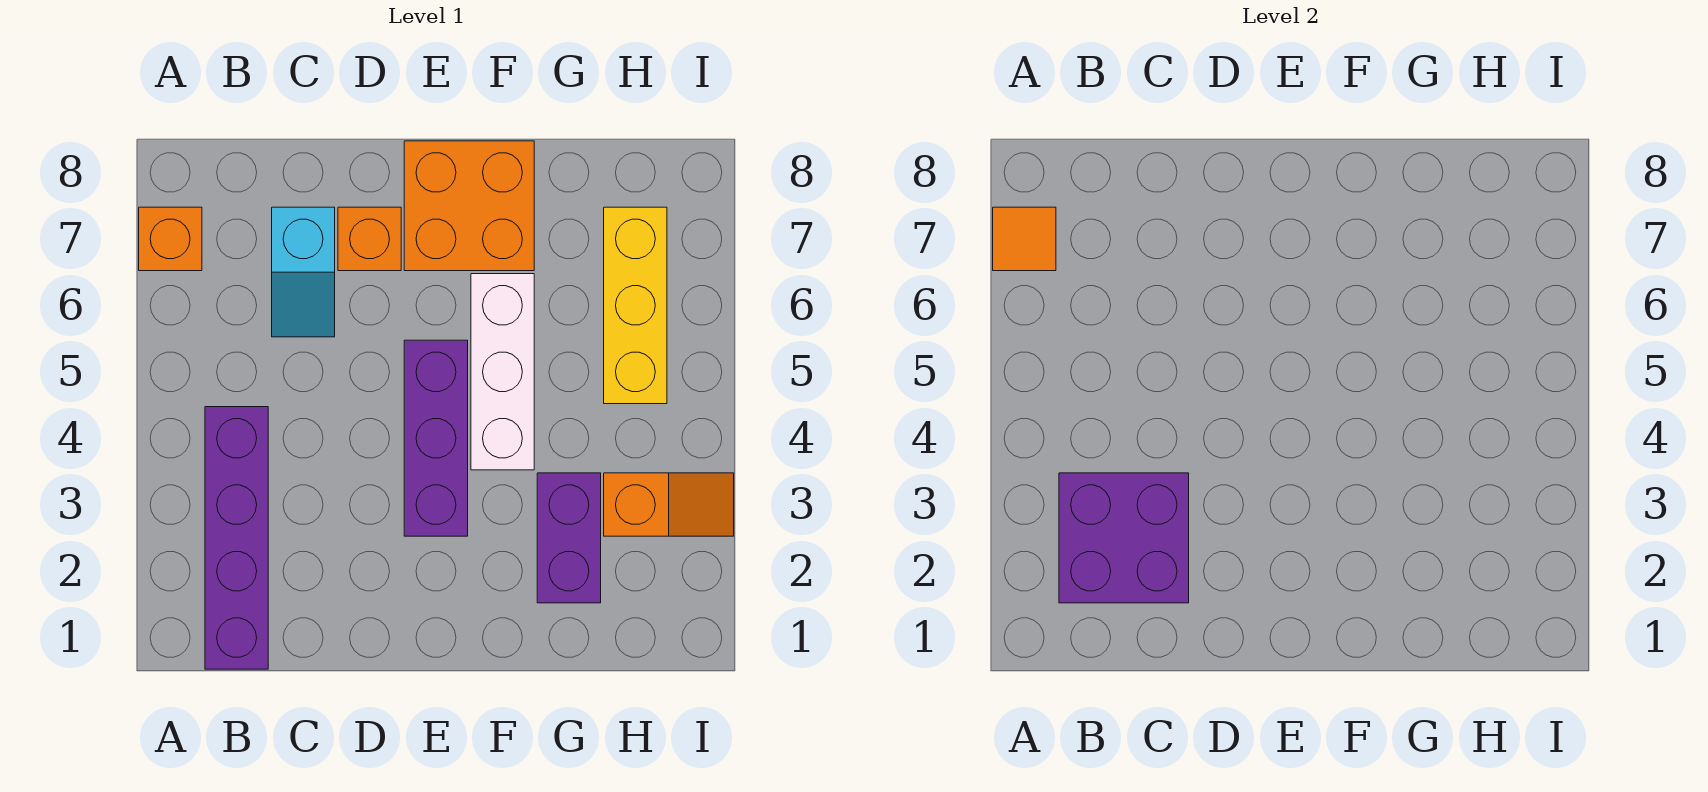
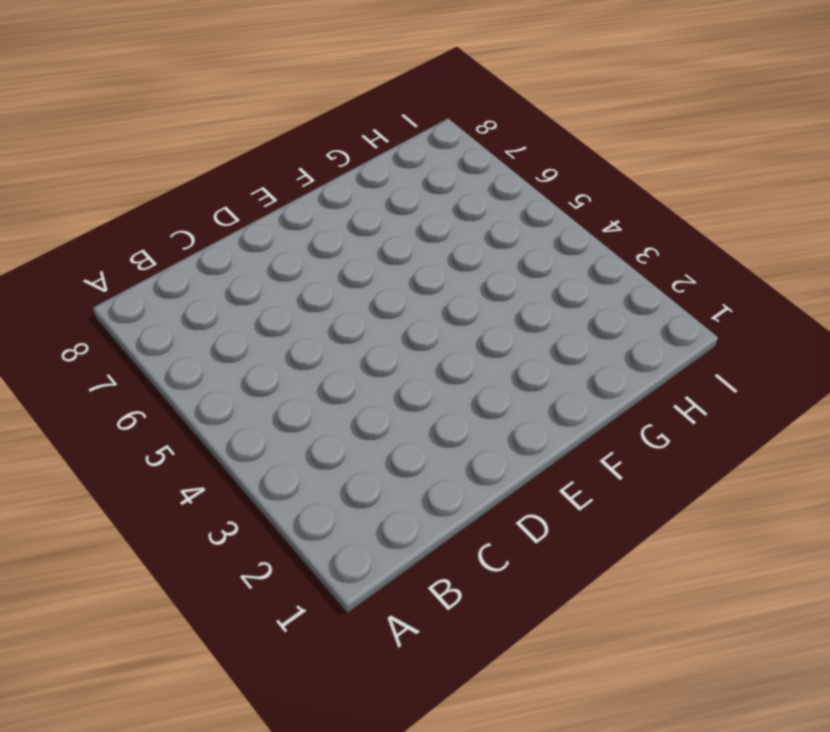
none -> orange brick A7 level 1
none -> purple brick B1:B4 level 1
none -> cyan slope C6:C7 level 1 top 7

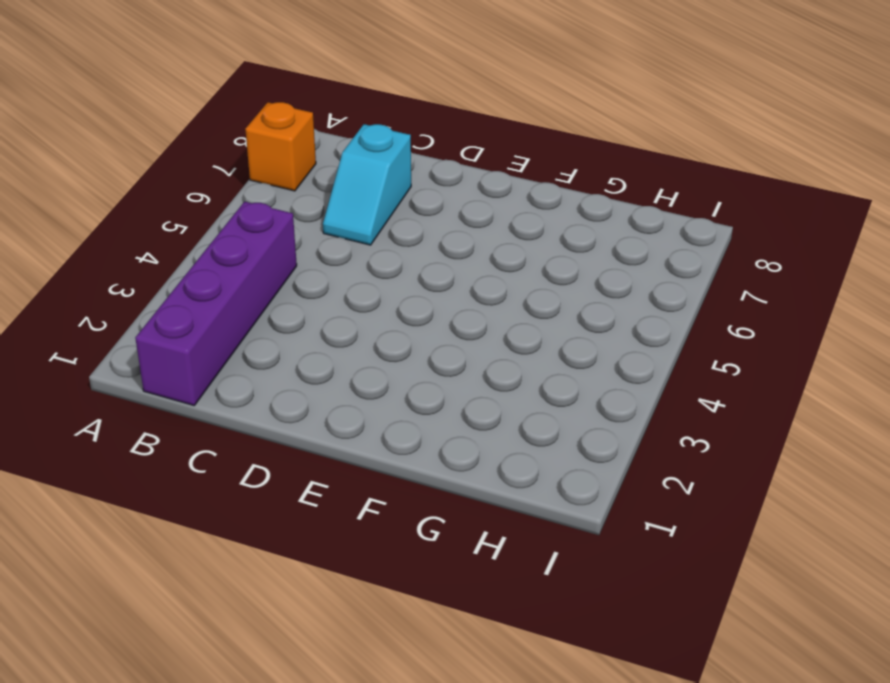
none -> orange brick D7 level 1
none -> purple brick E3:E5 level 1
none -> orange brick E7:F8 level 1

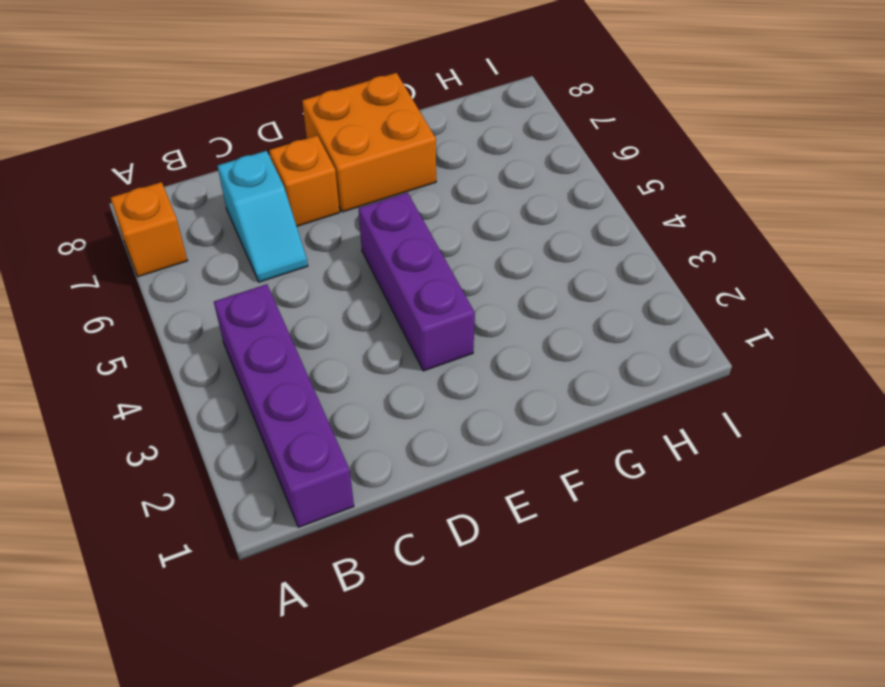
none -> white brick F4:F6 level 1
none -> purple brick G2:G3 level 1
none -> orange slope H3:I3 level 1 top H

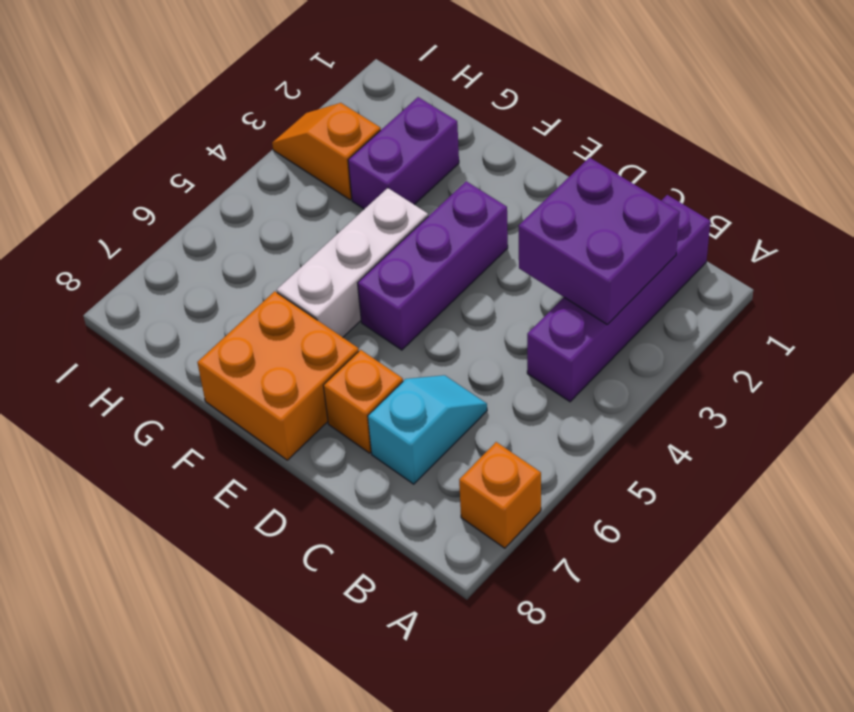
none -> yellow brick H5:H7 level 1
none -> orange tile A7 level 2

